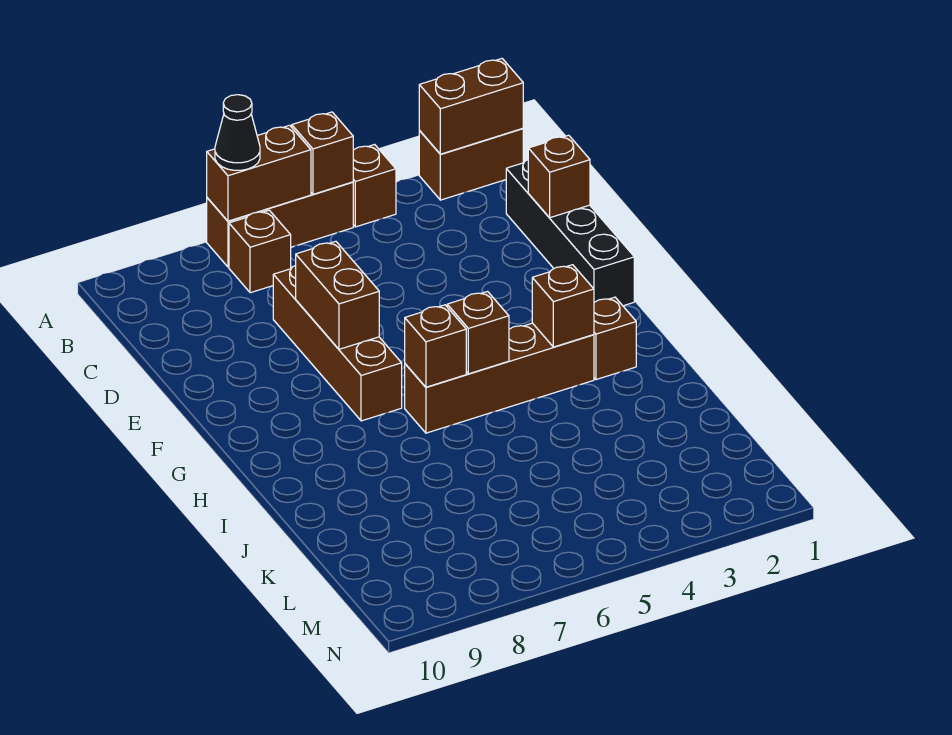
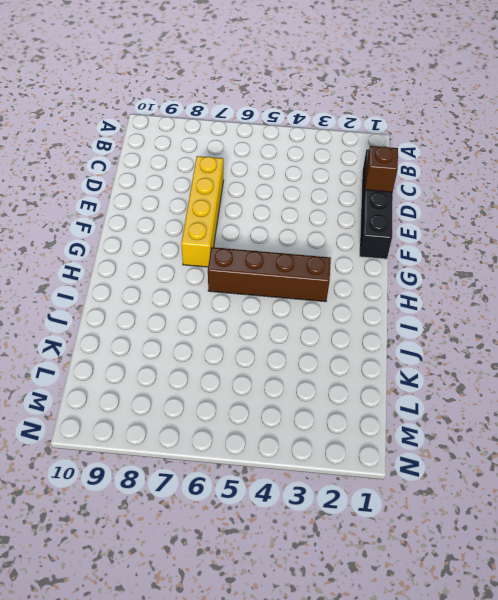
yellow brick D7:G7 level 1 -> brown brick D7:G7 level 1
none -> brown brick A1:A2 level 1
none -> brown brick A4 level 1
none -> brown brick A5:A7 level 1

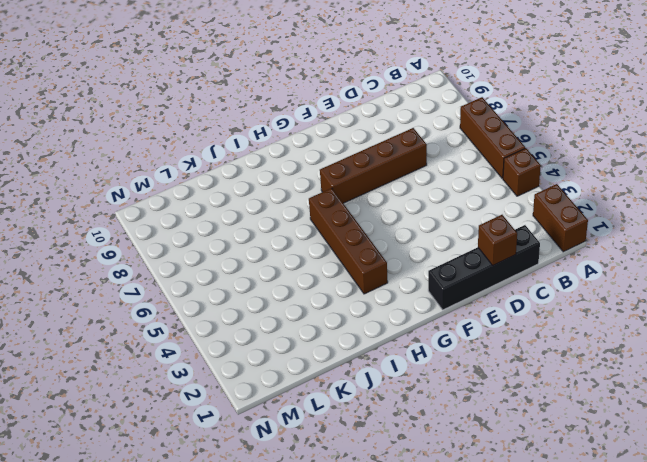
none -> brown brick B7 level 1
none -> brown brick H2 level 1
none -> brown brick A1:A2 level 2

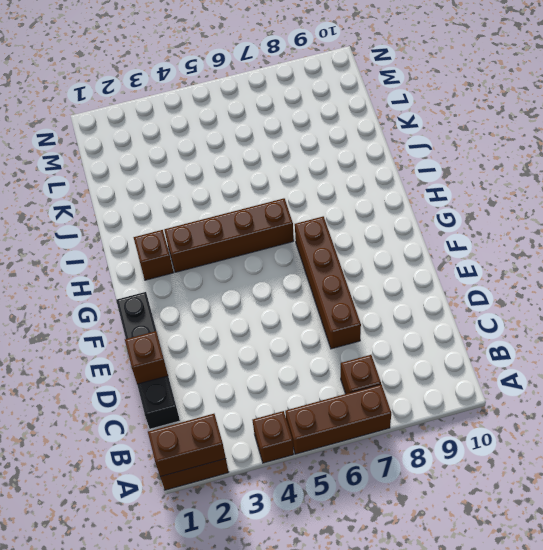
none -> brown brick A5 level 2
none -> brown brick A6:A7 level 2
none -> brown brick E7:F7 level 2

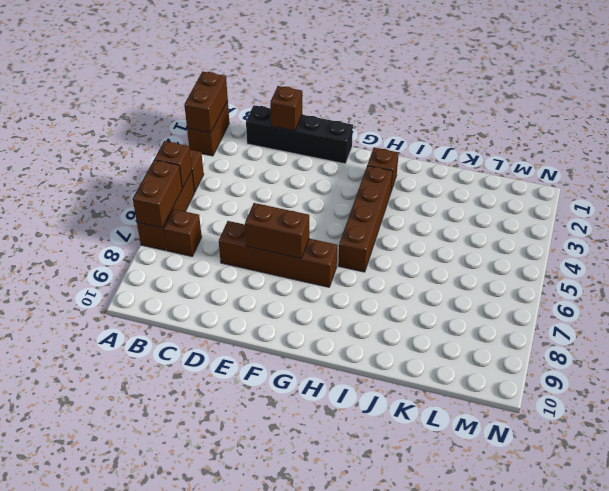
none -> brown brick H3 level 2
none -> brown brick H5 level 2
none -> brown brick H6 level 2

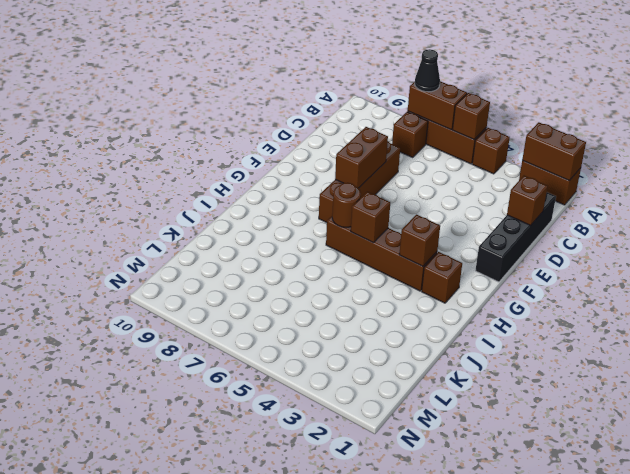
brown round brick H6 level 2 -> brown brick H6 level 2

